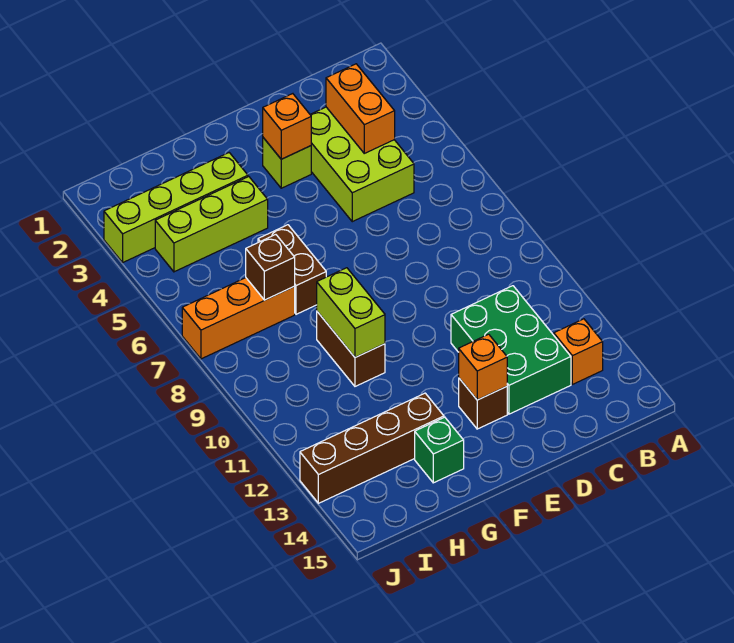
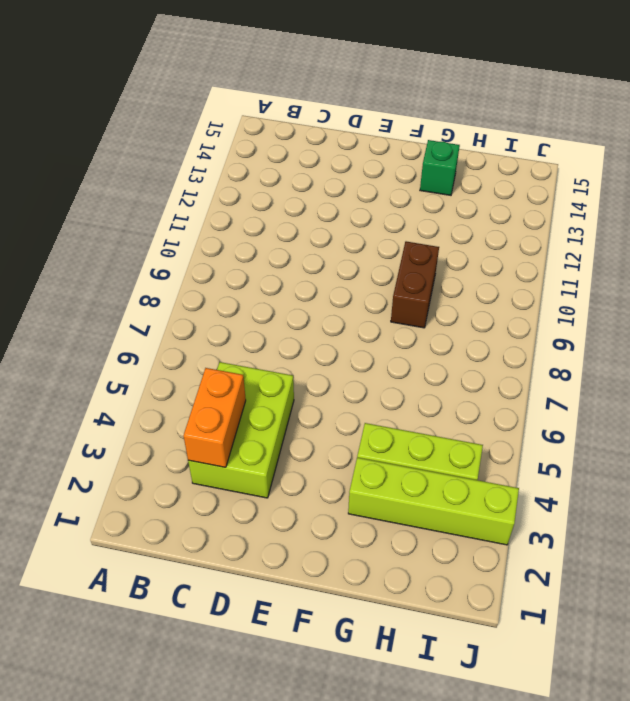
none -> orange brick B13 level 1
none -> green brick C11:D13 level 1
none -> lime brick E3 level 1

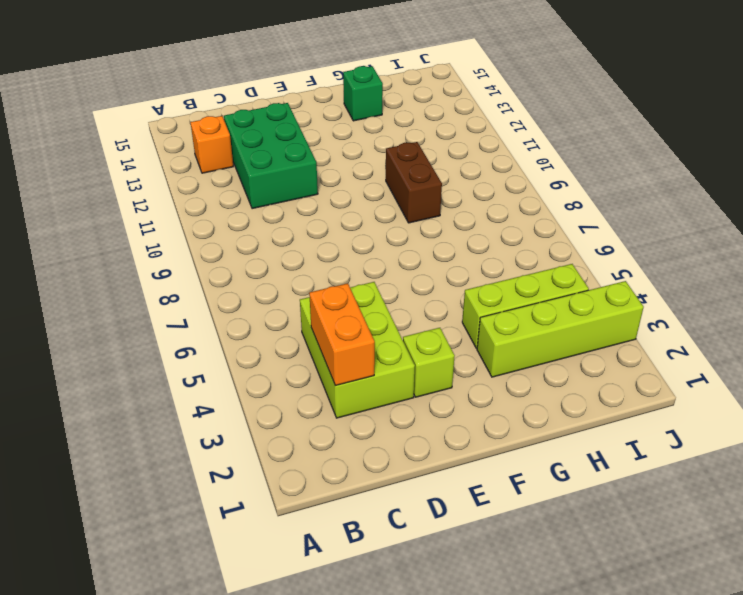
none -> brown brick E13 level 1
none -> brown brick G6:G7 level 1
none -> brown brick G13:J13 level 1

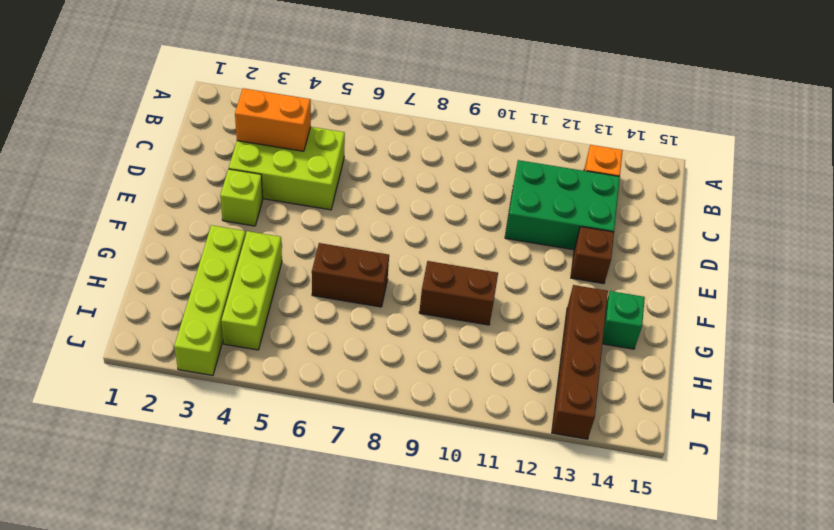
none -> orange brick H7:J7 level 1
none -> orange brick E3 level 2
none -> orange brick E13 level 2

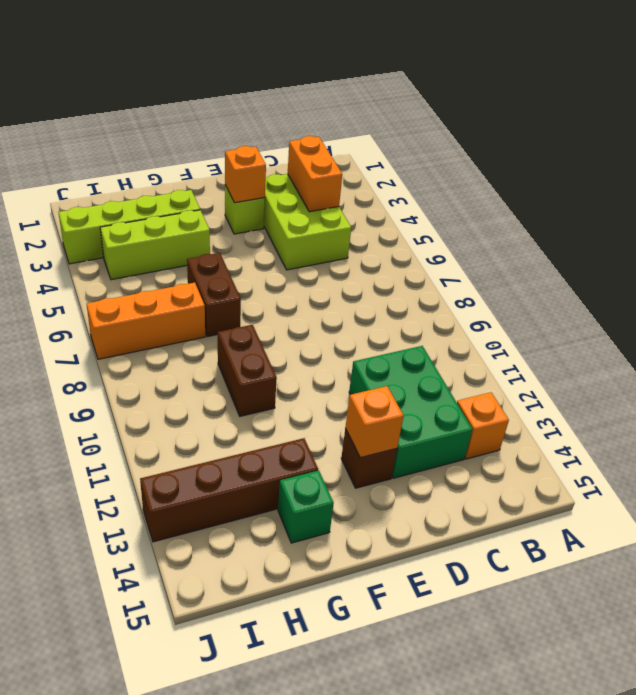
none -> lime brick G9:G10 level 2
none -> brown brick H7 level 2

